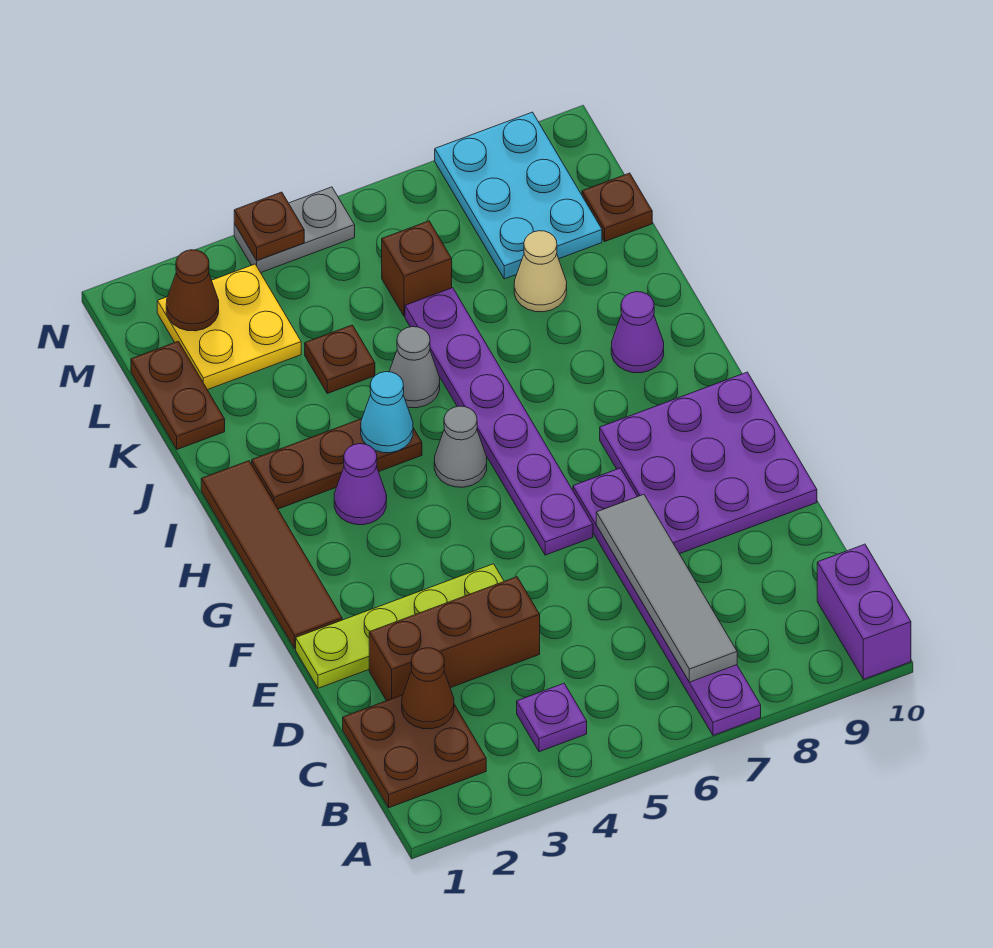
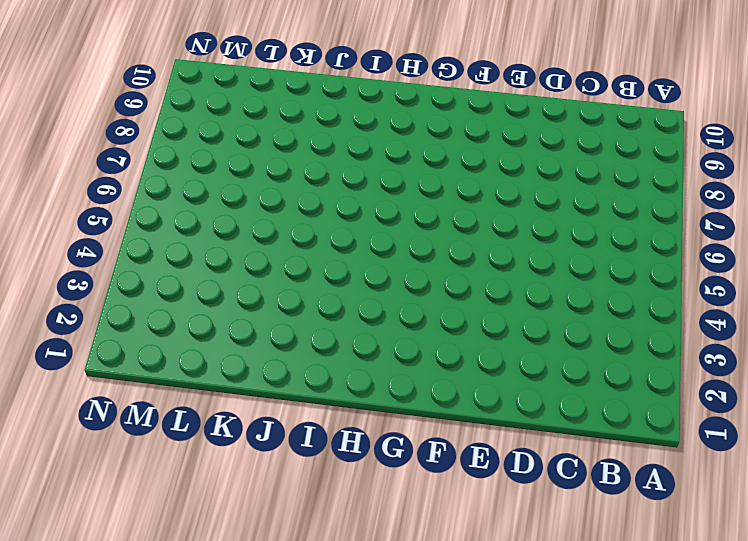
none -> purple plate A7:F7 level 1
none -> purple brick A10:B10 level 1
none -> brown plate B1:C2 level 1

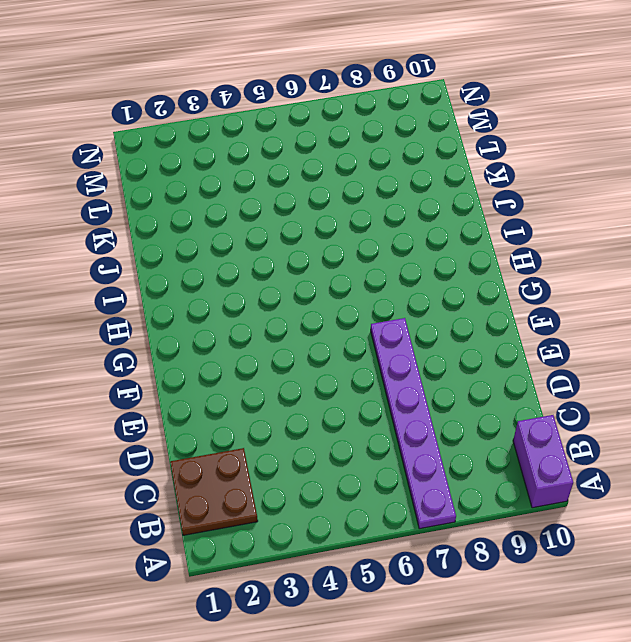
none -> purple plate B4 level 1
none -> brown brick D2:D4 level 1
none -> lime plate E1:E4 level 1

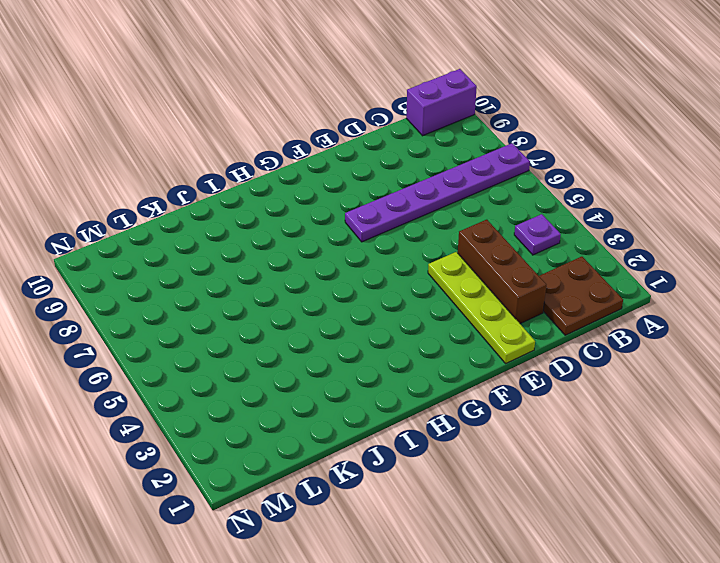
none -> purple plate E8:G10 level 1
none -> brown tile F1:I1 level 1
none -> purple plate F6:K6 level 1

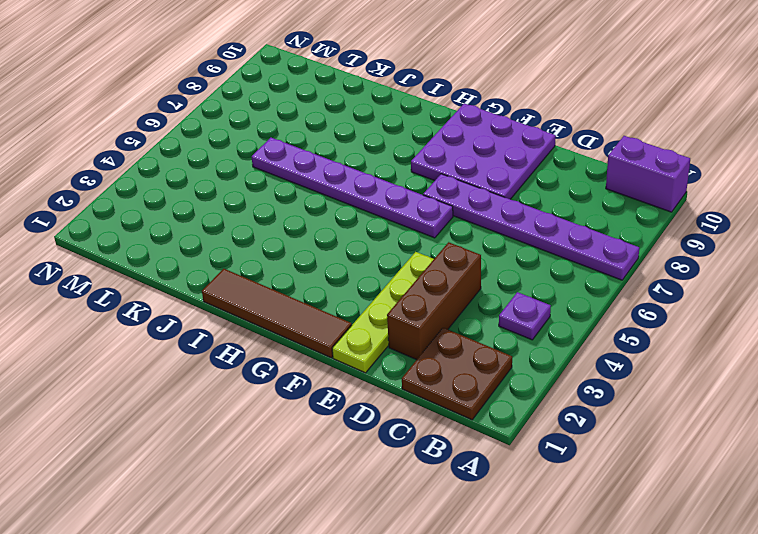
none -> purple cone H3 level 1
none -> grey cone H5 level 1
none -> brown plate I2:I4 level 1

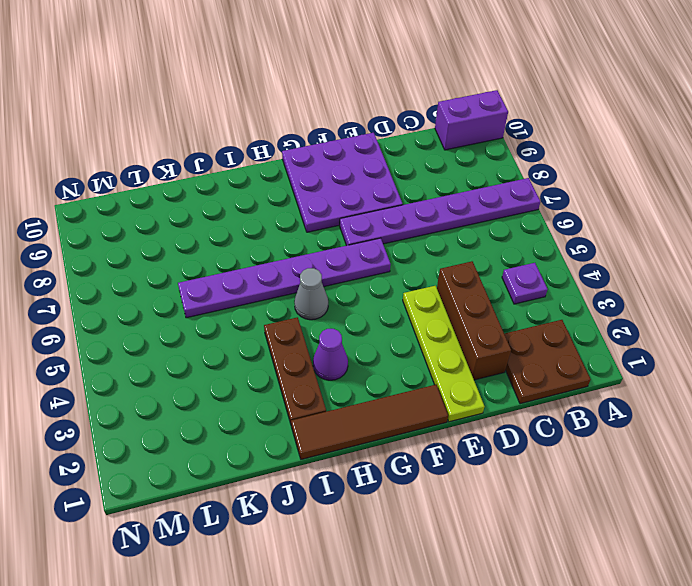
none -> purple cone I9 level 1
none -> grey cone J5 level 1
none -> brown plate K1:L1 level 1

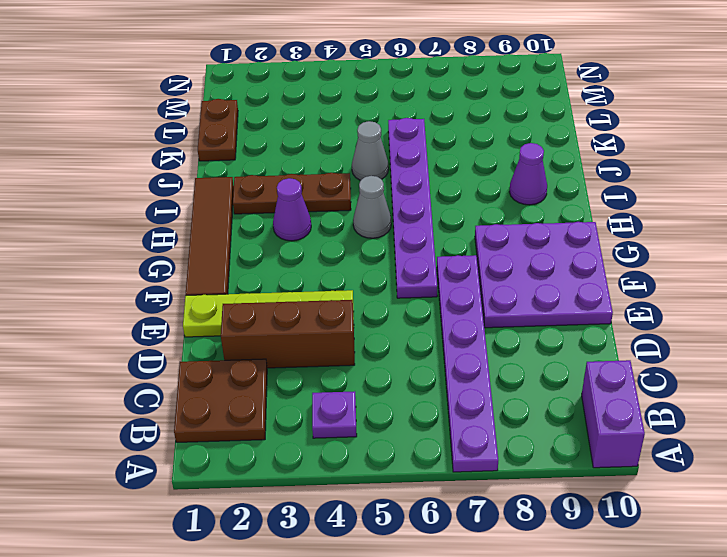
none -> brown plate K4 level 1
none -> tan cone K8 level 1
none -> yellow plate L2:M3 level 1

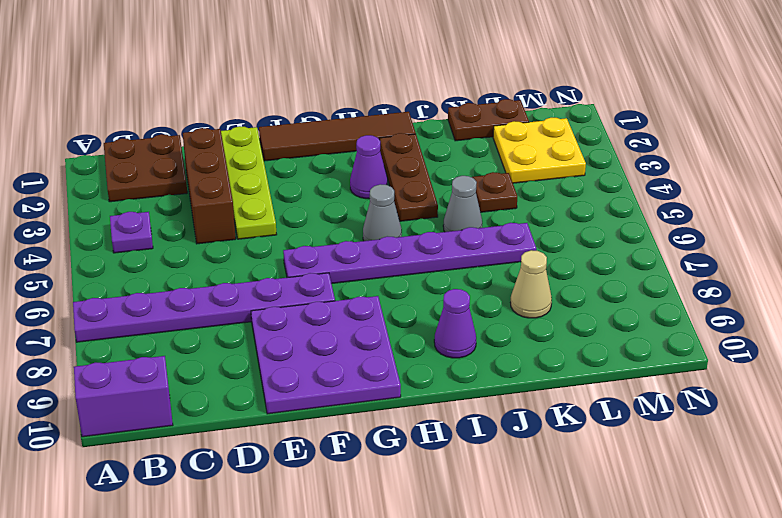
none -> brown brick L6 level 1
none -> cyan plate L8:N9 level 1
none -> brown plate L10 level 1

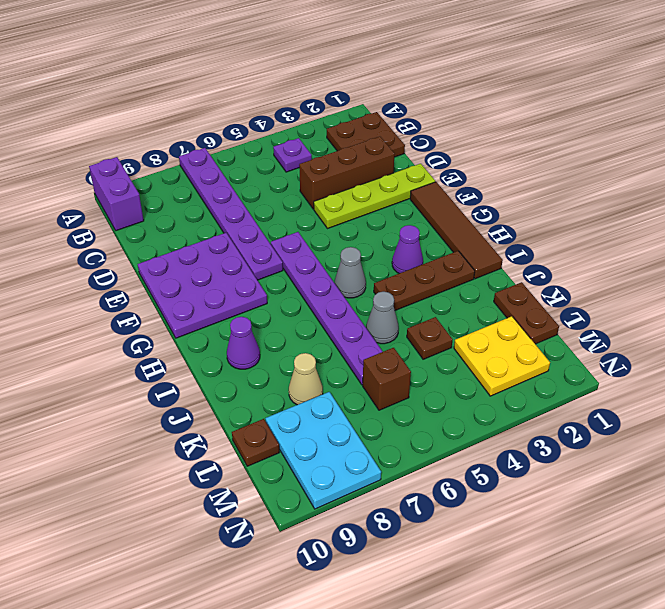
none -> grey plate N4:N5 level 1
none -> grey tile B7:E7 level 2
none -> brown cone C2 level 2

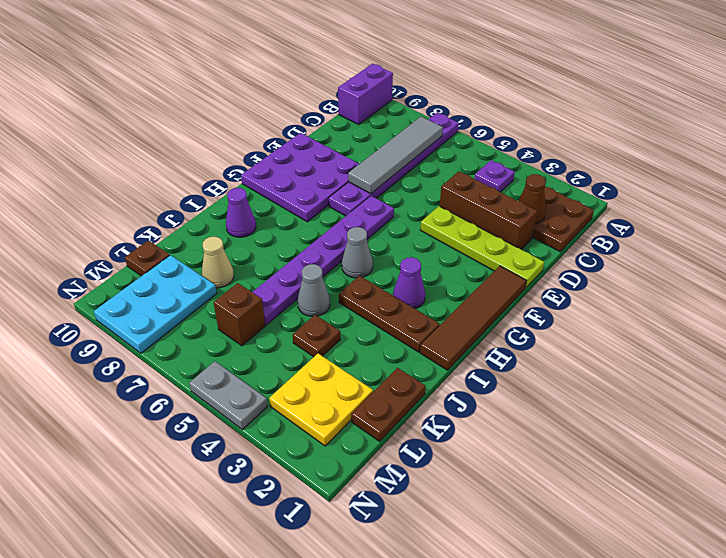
none -> cyan cone I4 level 2
none -> brown cone M2 level 2
none -> brown plate N4 level 2

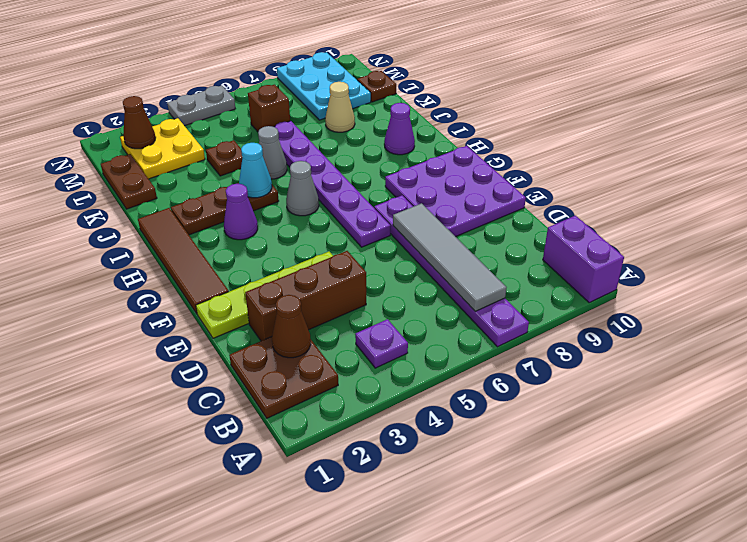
none -> brown plate N4 level 2

